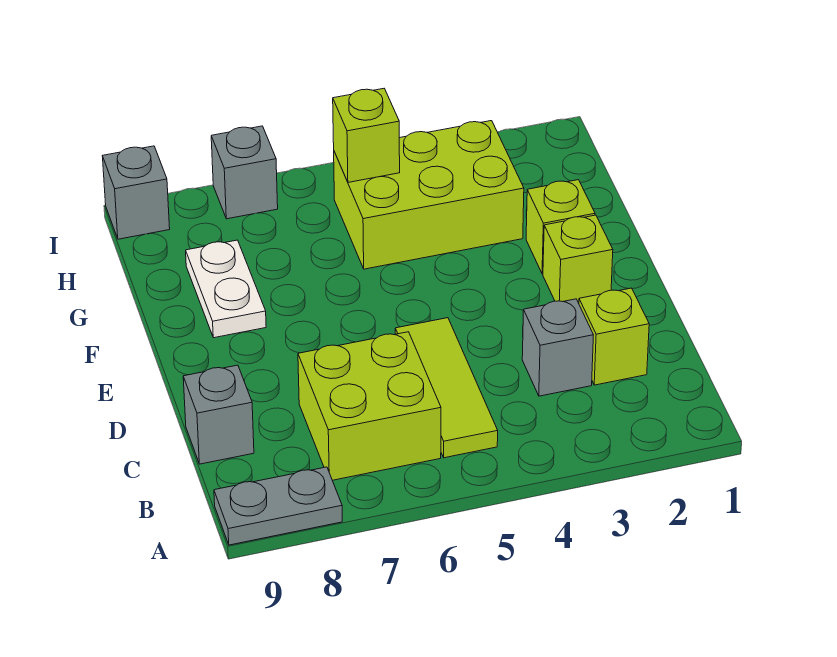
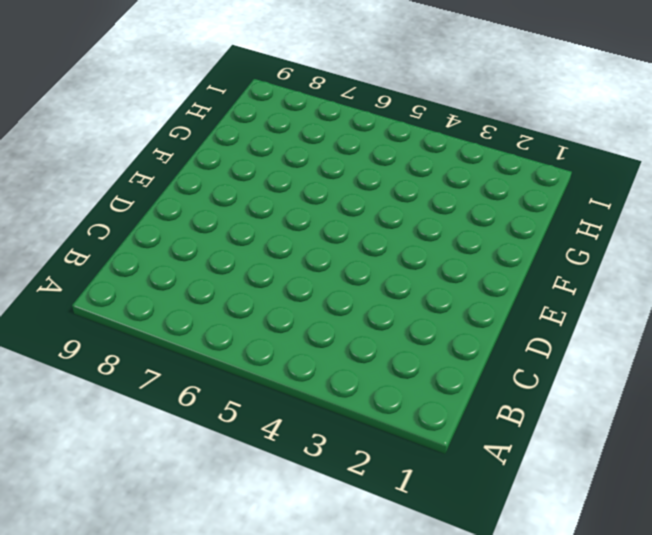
none -> grey plate A8:A9 level 1
none -> lime tile B5:D5 level 1
none -> lime brick B6:C7 level 1

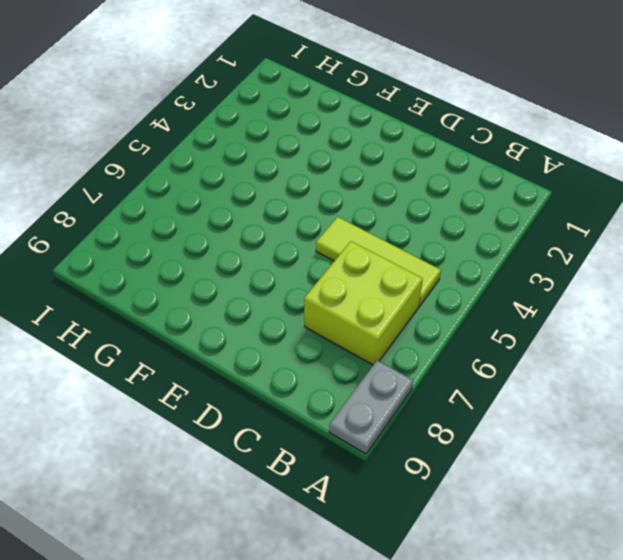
none -> lime brick C2 level 1
none -> grey brick C3 level 1
none -> grey brick C9 level 1

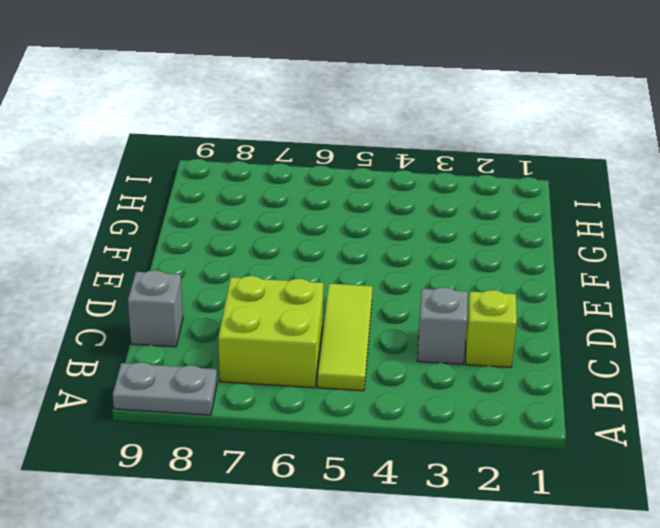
none -> lime brick E2 level 1
none -> lime brick F2 level 1
none -> white plate F8:G8 level 1

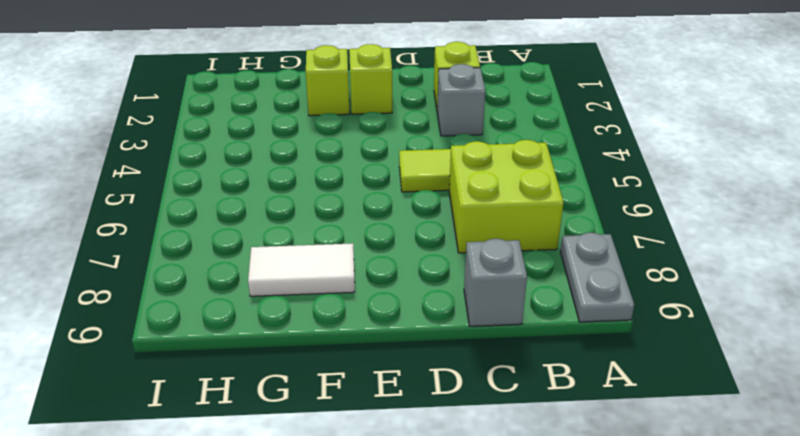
white tile F8:G8 level 1 -> white plate F8:G8 level 1
none -> lime brick G3:H5 level 1
none -> grey brick I7 level 1
none -> grey brick I9 level 1

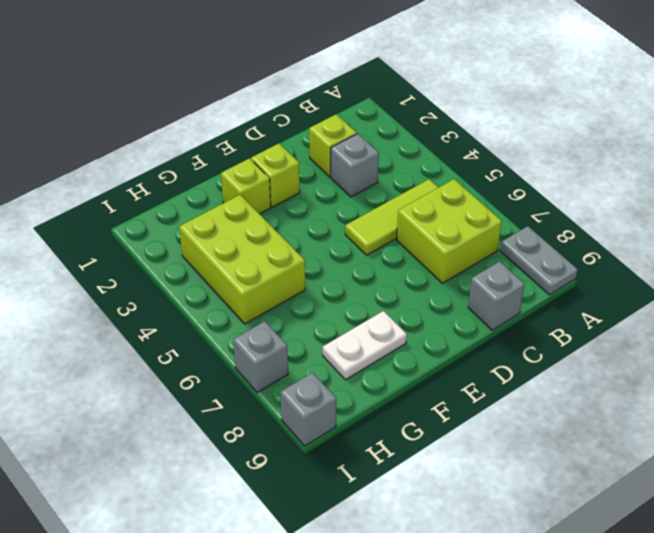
none -> lime brick H5 level 2

